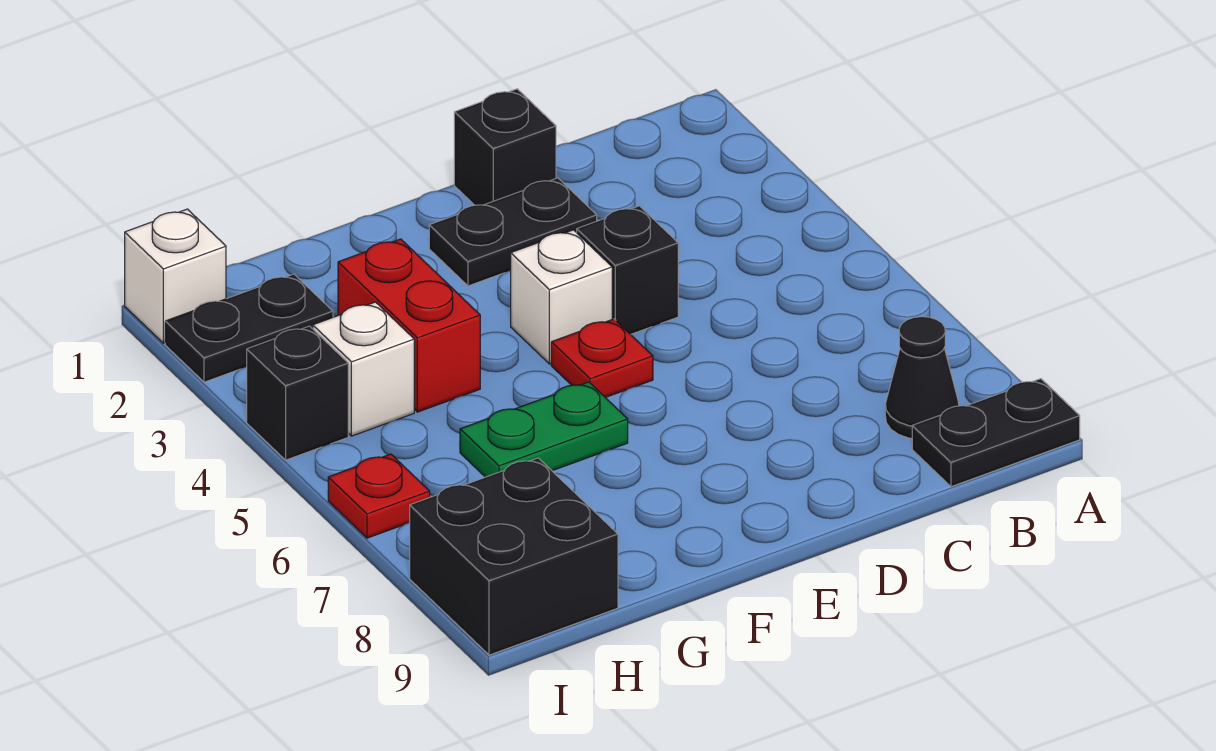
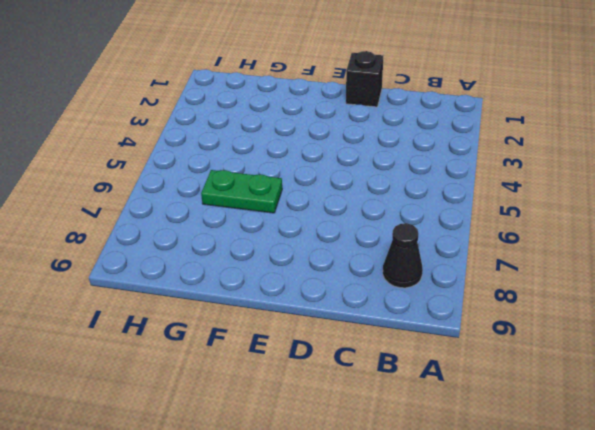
none -> black plate A9:B9 level 1
none -> black plate D2:E2 level 1
none -> black brick D4 level 1

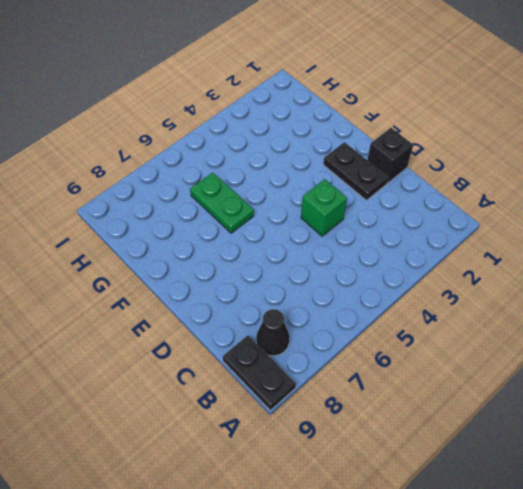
green brick D4 level 1 -> black brick D4 level 1
none -> white brick E4 level 1
none -> red plate E5 level 1
none -> red brick G3:G4 level 1

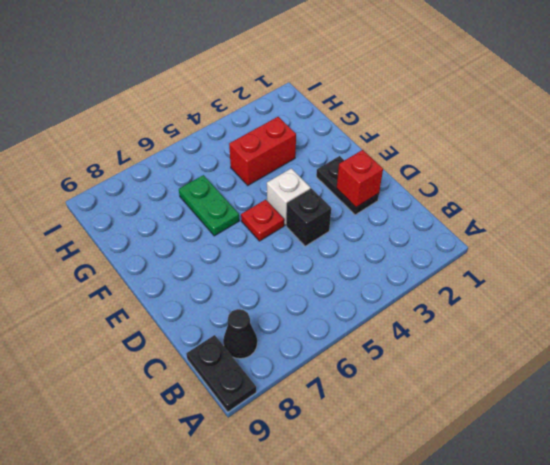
red brick D2 level 2 -> none
none -> black brick D1 level 1
none -> black plate H2:I2 level 1
none -> white brick H4 level 1

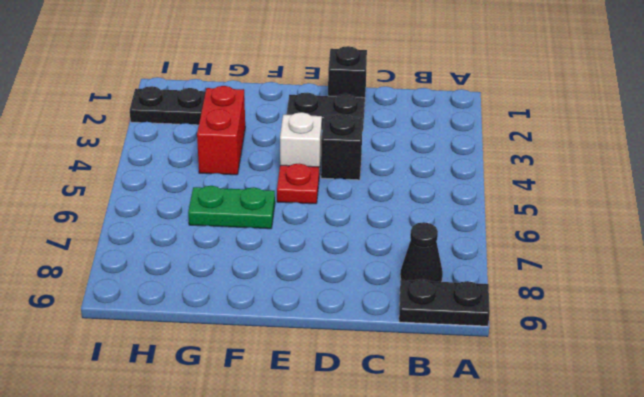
none -> white brick H4 level 1
none -> black brick H8:I9 level 1
none -> white brick I1 level 1

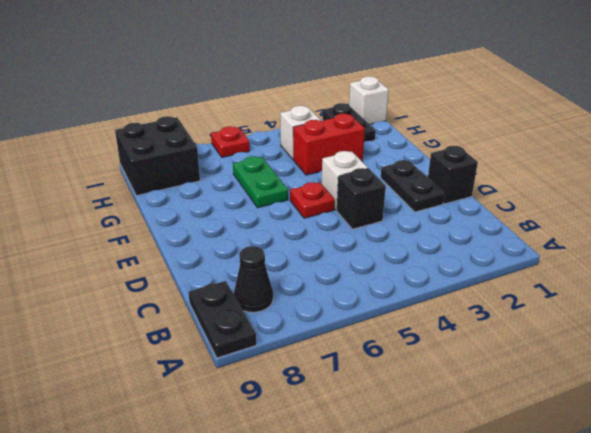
none -> black brick I4 level 1

